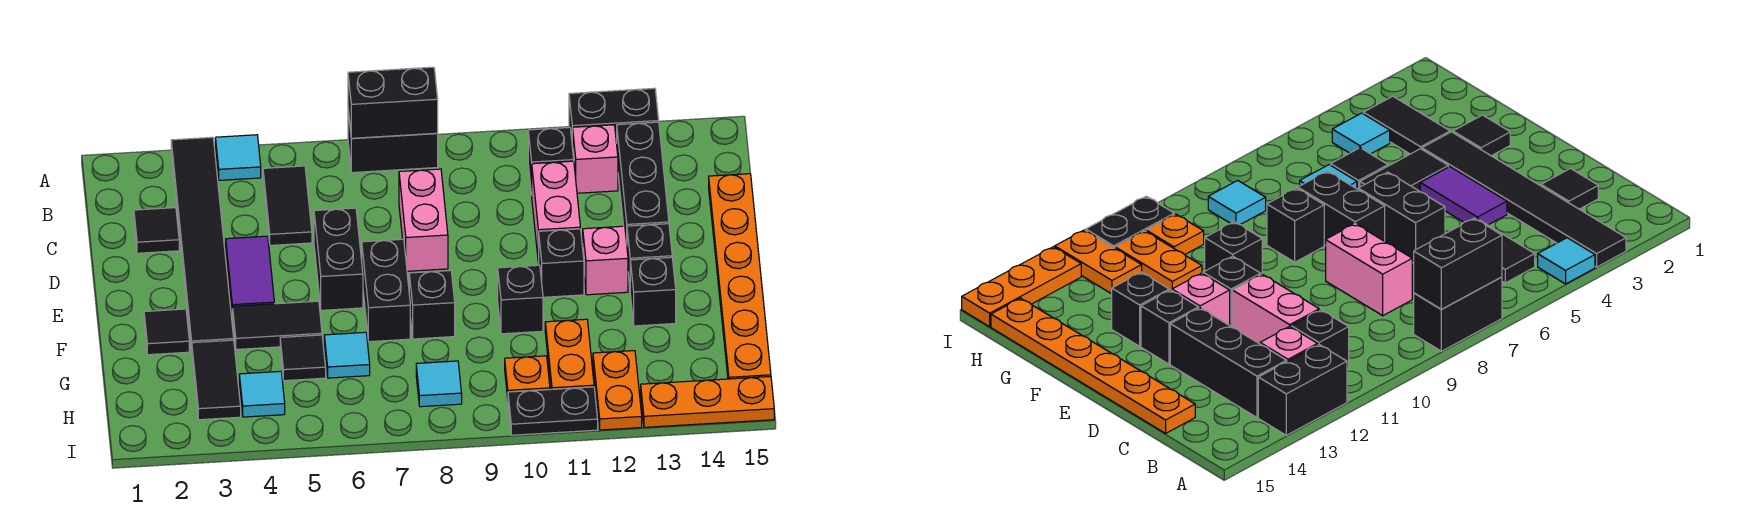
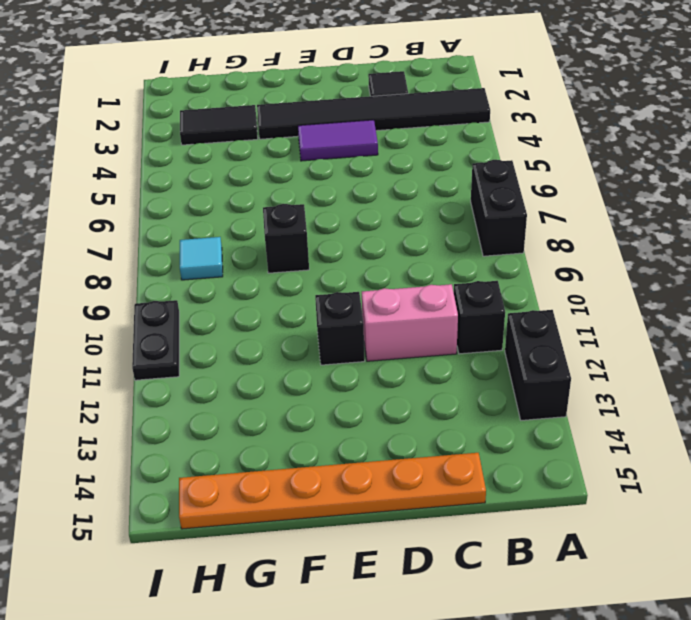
none -> cyan tile A4 level 1
none -> black tile B5:C5 level 1
none -> pink brick B12 level 1
none -> black brick B13:D13 level 1

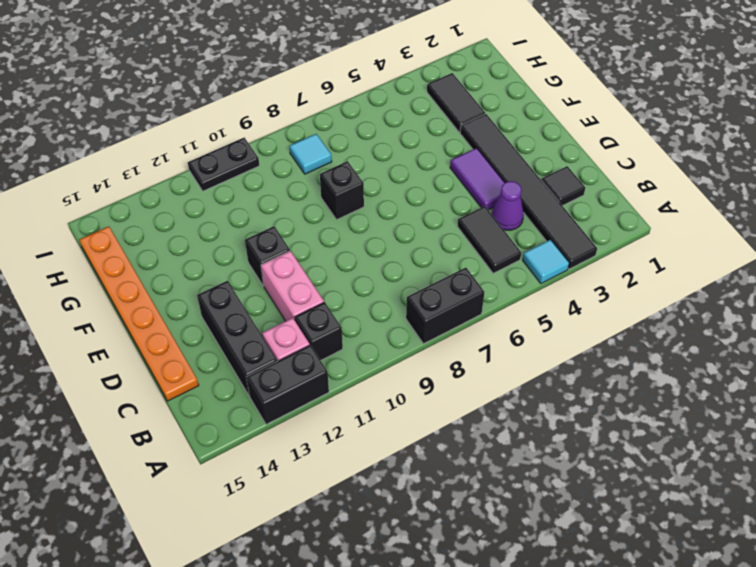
purple cone C4 level 1 -> none
none -> pink brick C8:D8 level 1
none -> black brick D6:E6 level 1
none -> black brick E7:F7 level 1
none -> pink brick E12 level 1

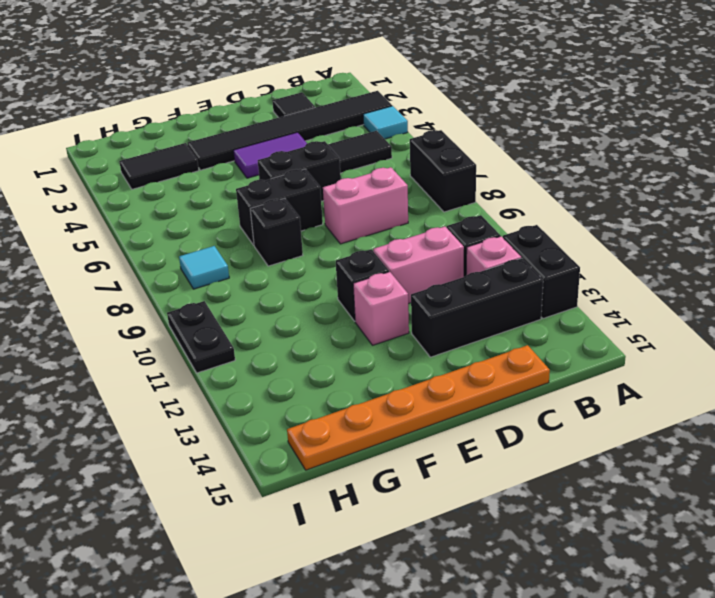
none -> black brick E13 level 1
none -> black tile F2 level 1
none -> black tile F4:F5 level 1
none -> black brick F10 level 1

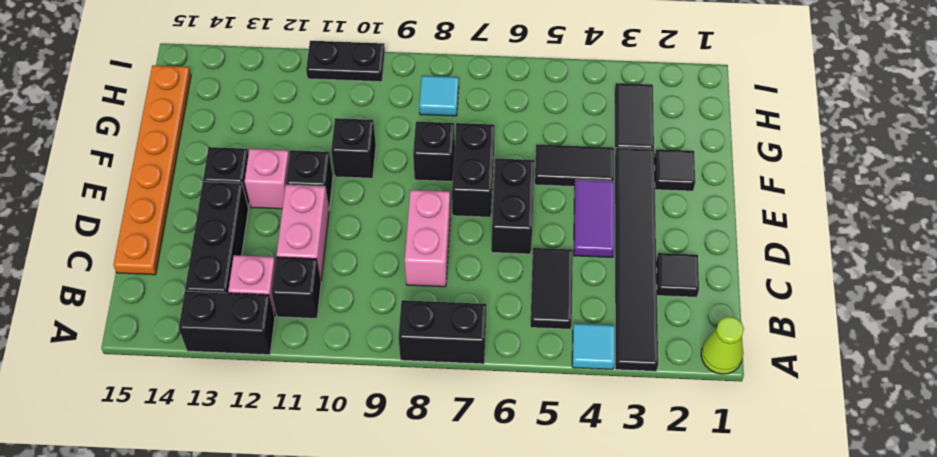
lime cone A1 level 1 -> none
none -> black brick F13 level 1
none -> black tile G5 level 1
none -> cyan tile G6 level 1
none -> orange plate G11:H11 level 1

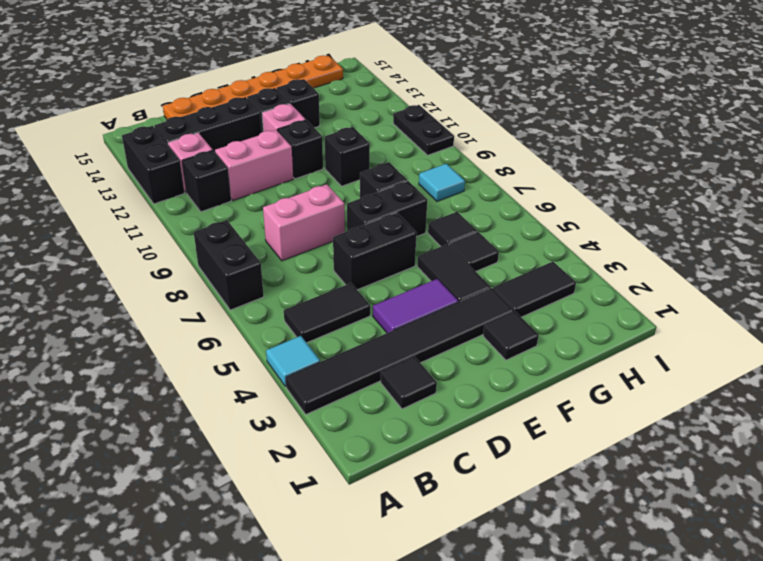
black tile G6 level 1 -> cyan tile G6 level 1
none -> orange plate G11:H11 level 1
none -> cyan tile H4 level 1
none -> orange plate H10 level 1
none -> orange plate H12:I12 level 1

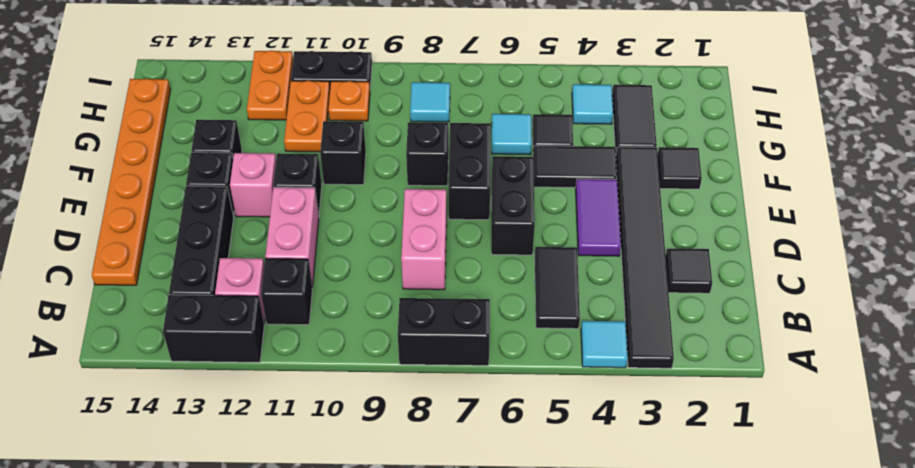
none -> orange plate I13:I15 level 1
none -> black brick A7:A8 level 2

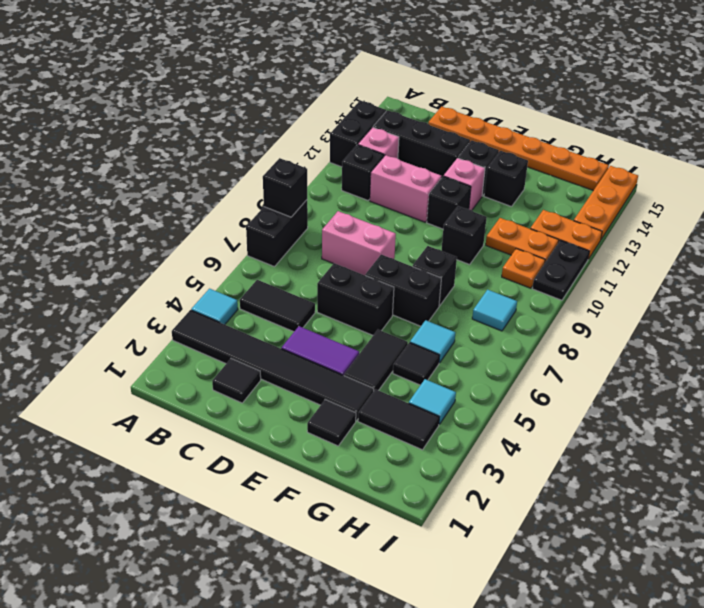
black brick A8 level 2 -> black brick A7:A8 level 2

